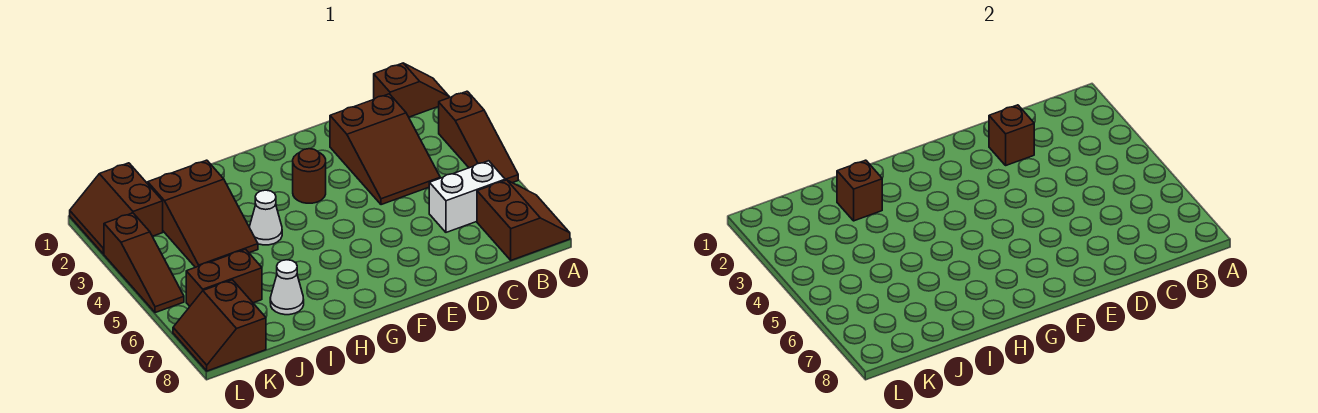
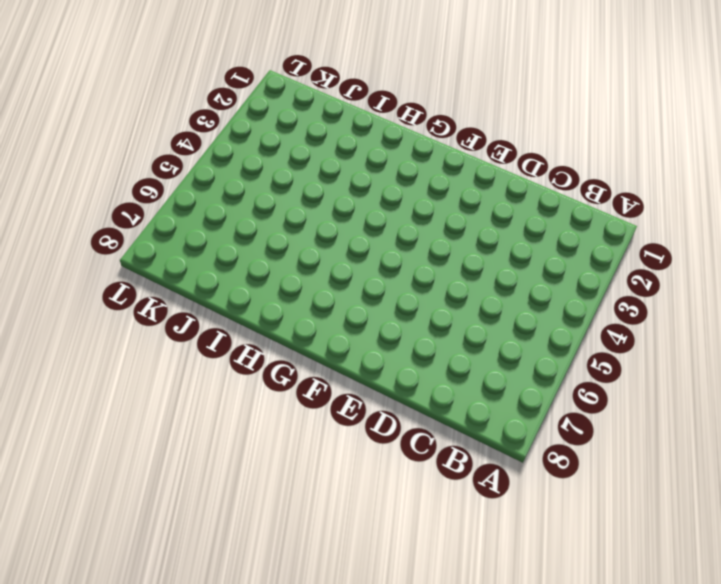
none -> brown slope A1:B1 level 1 top B
none -> brown slope A3:A5 level 1 top 3
none -> brown slope A7:B8 level 1 top B

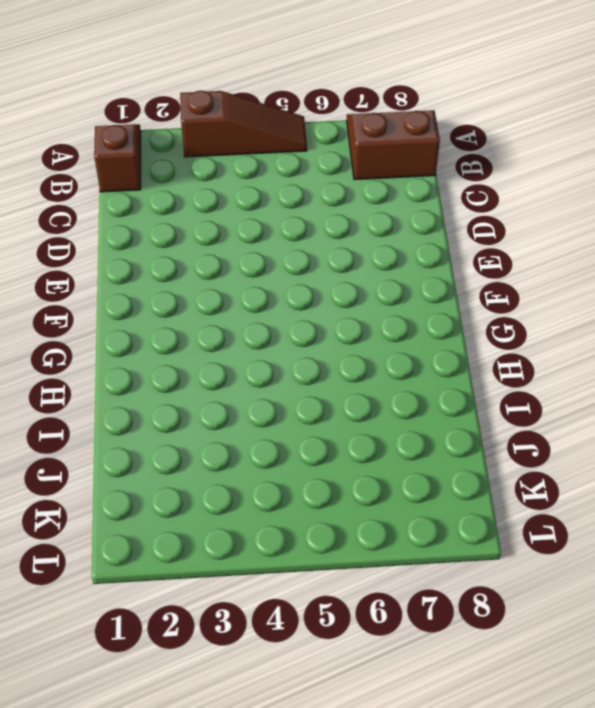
none -> white brick B6:C6 level 1
none -> brown slope C2:D4 level 1 top 2
none -> brown round brick F3 level 1

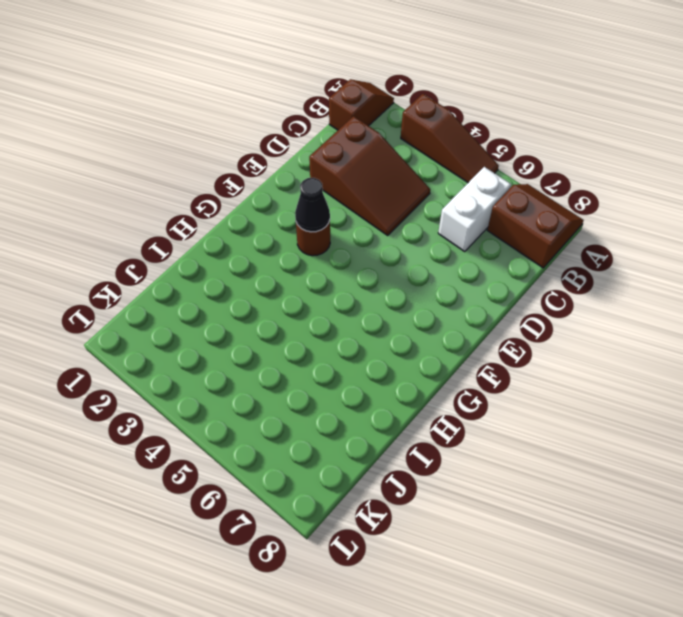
black cone F3 level 2 -> none
none -> white cone H4 level 1
none -> brown slope I2:J4 level 1 top 2
none -> white cone I7 level 1

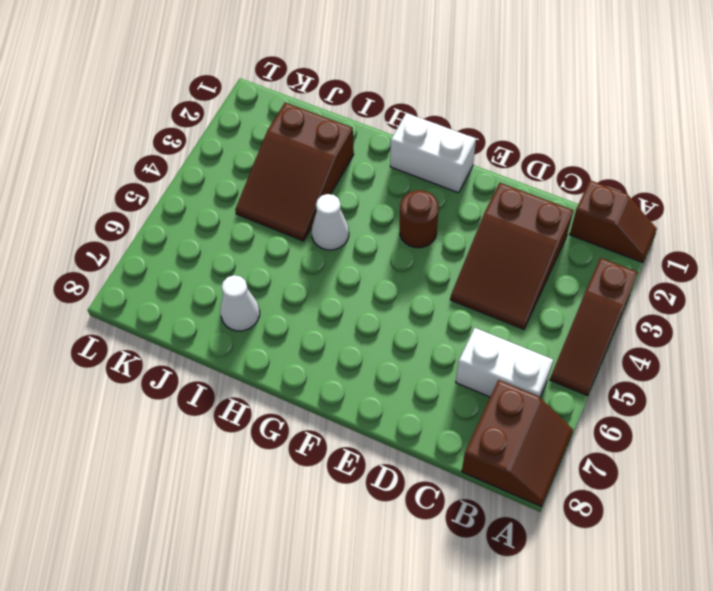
white brick F1:G1 level 1 -> none
none -> brown brick J6:K6 level 1
none -> brown slope K1:L2 level 1 top K
none -> brown slope K7:L8 level 1 top K

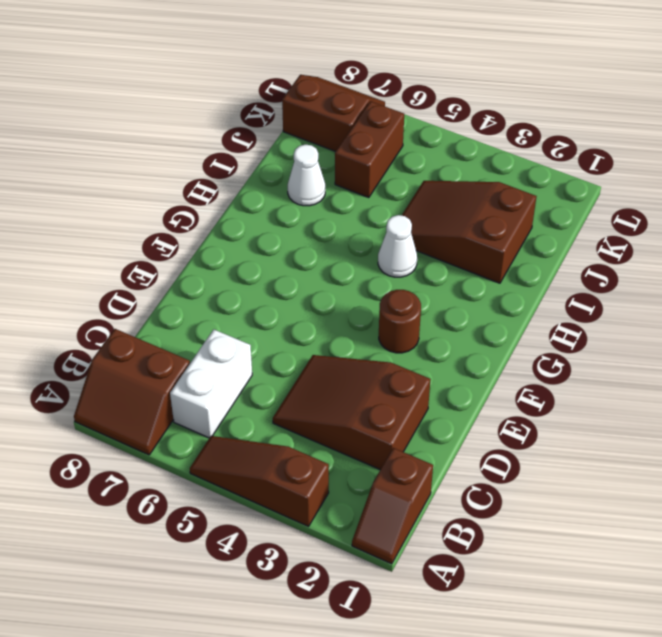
none -> brown slope K1:L2 level 1 top K
none -> brown slope L3:L5 level 1 top 3
none -> brown brick D2 level 2

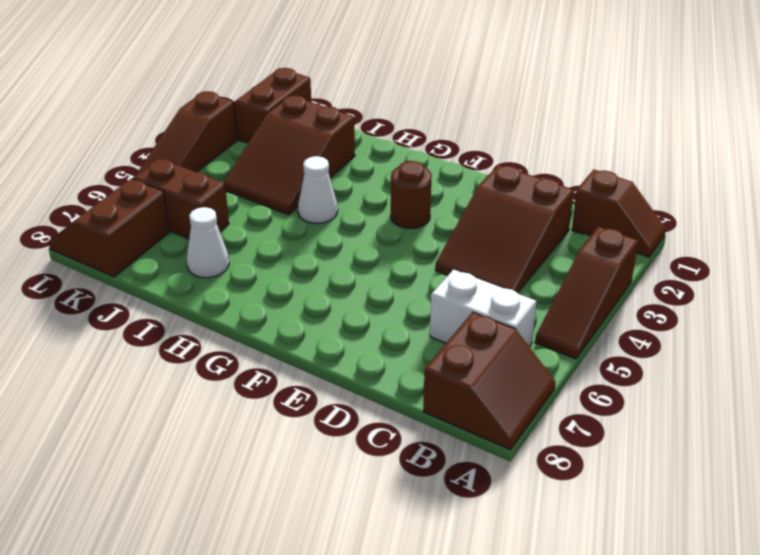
none -> brown brick D2 level 2
none -> brown brick I2 level 2

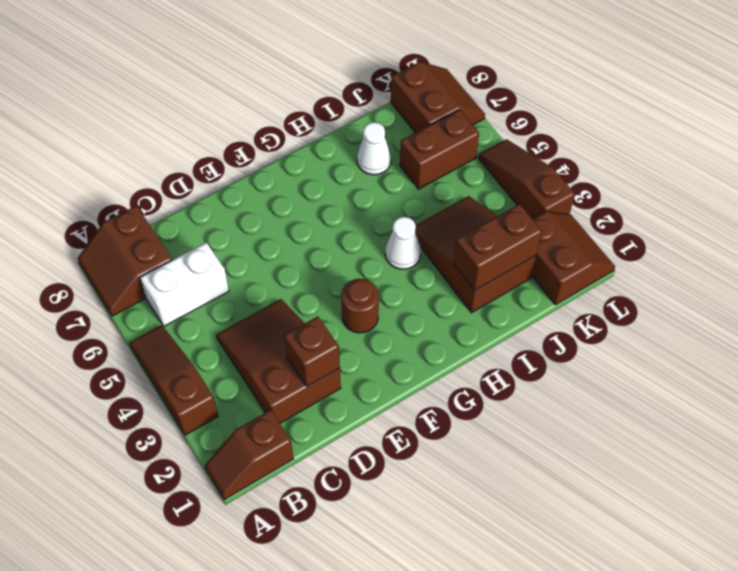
brown brick I2:J2 level 2 -> brown brick I2 level 2

